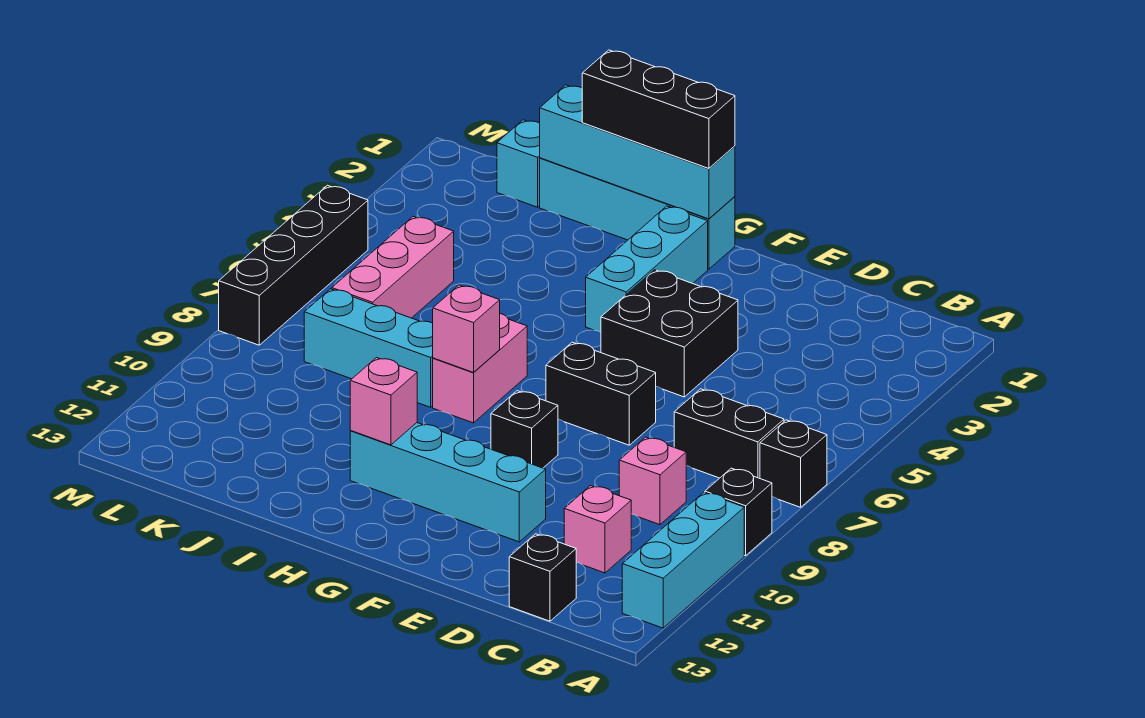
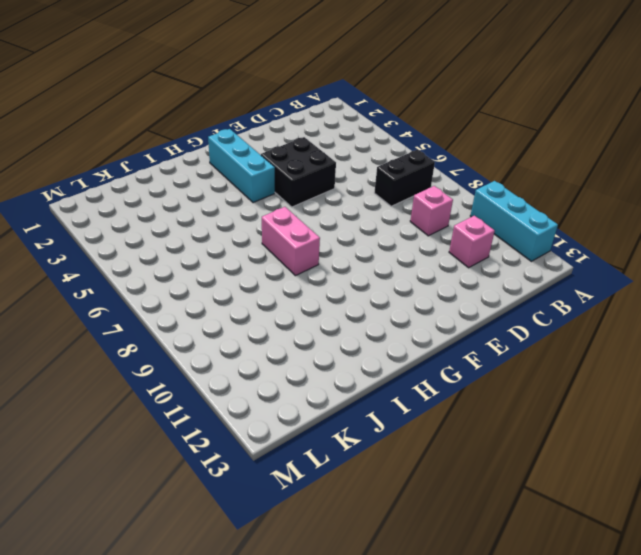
none -> black brick A7 level 1
none -> black brick A9 level 1
none -> black brick C13 level 1

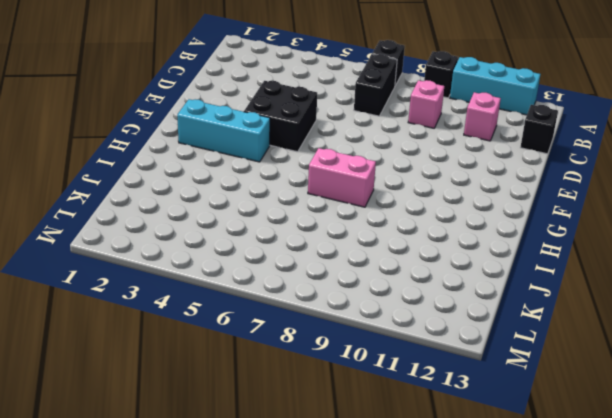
none -> black brick E7:F7 level 1
none -> cyan brick E11:H11 level 1
none -> black brick F9 level 1

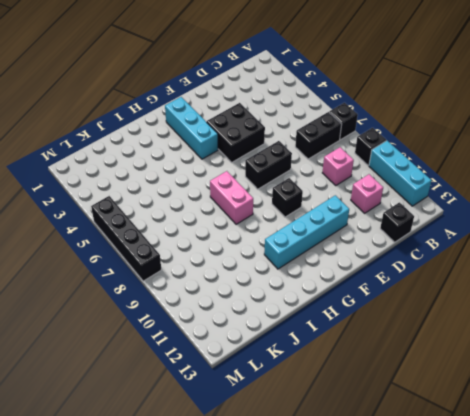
none -> cyan brick G1:J1 level 1
none -> cyan brick I8:K8 level 1
none -> cyan brick K1 level 1

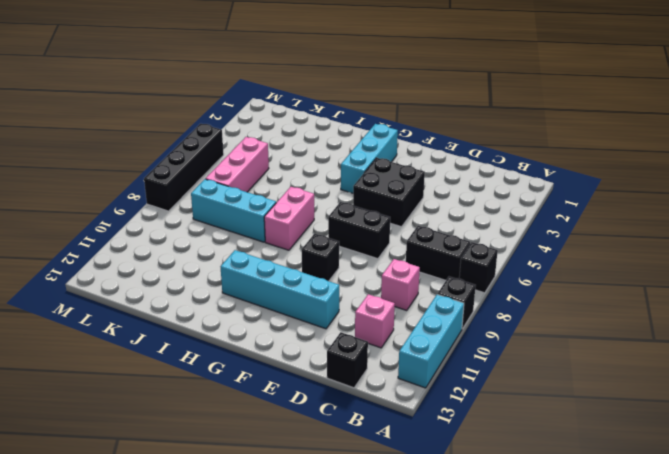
none -> cyan brick G1:J1 level 1
none -> cyan brick K1 level 1
none -> cyan brick G1:J1 level 2

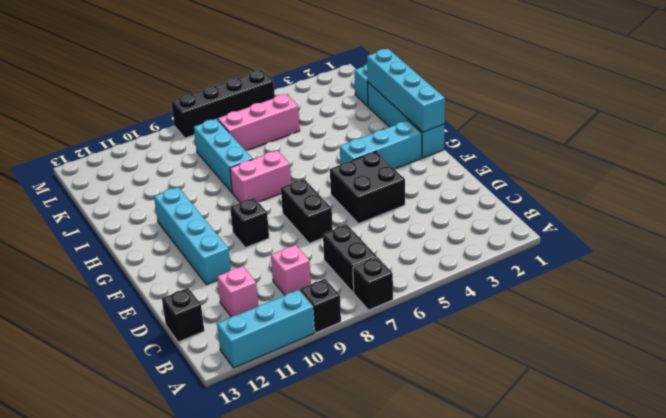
none -> pink brick H8 level 2
none -> pink brick H11 level 2
none -> black brick G1:I1 level 3

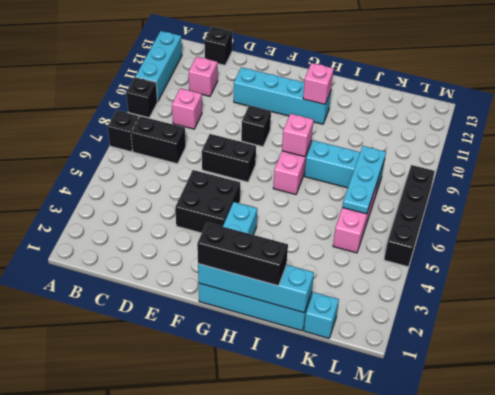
cyan plate K6:K8 level 2 -> none

